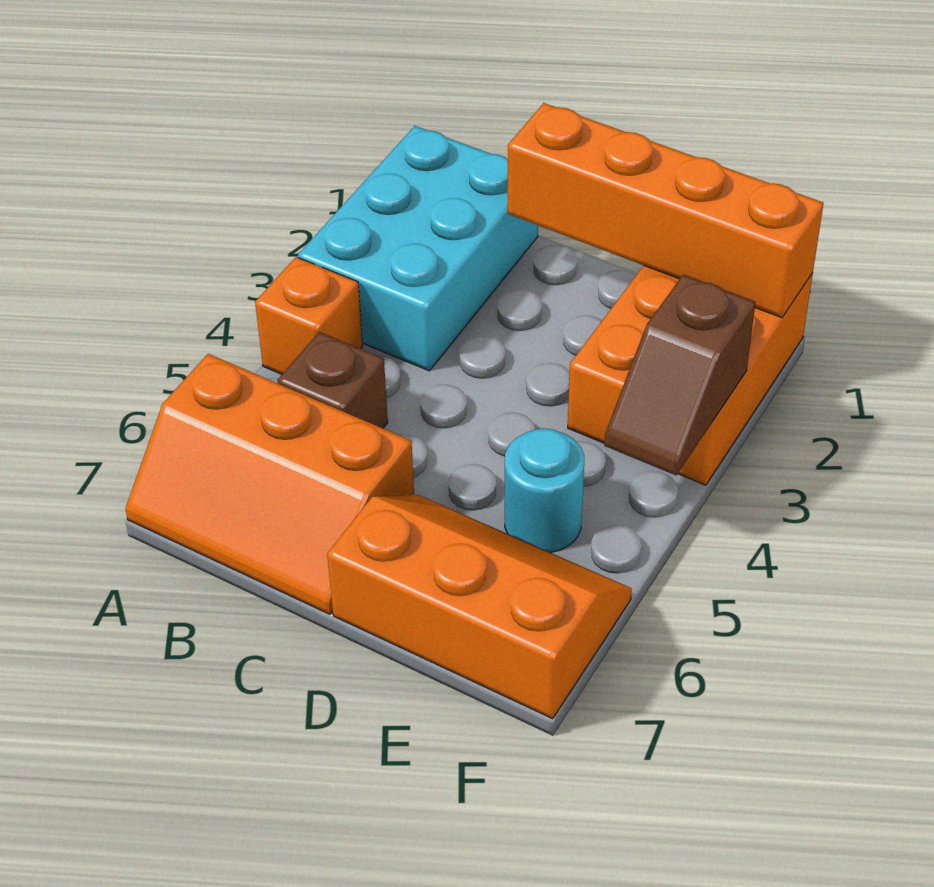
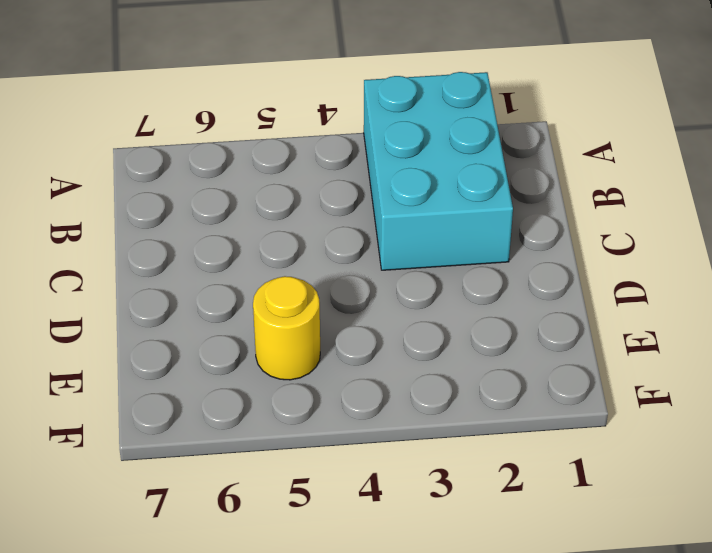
cyan brick A2:C3 level 1 -> cyan brick A1:B3 level 1
yellow round brick E5 level 1 -> cyan round brick E5 level 1
none -> orange brick A4 level 1
none -> orange slope A6:C7 level 1 top 6

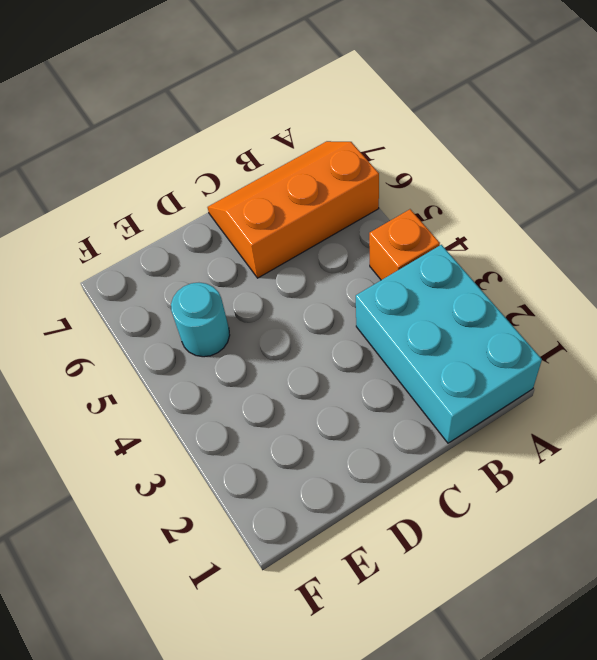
none -> brown brick B5 level 1
none -> orange slope D6:F7 level 1 top 7

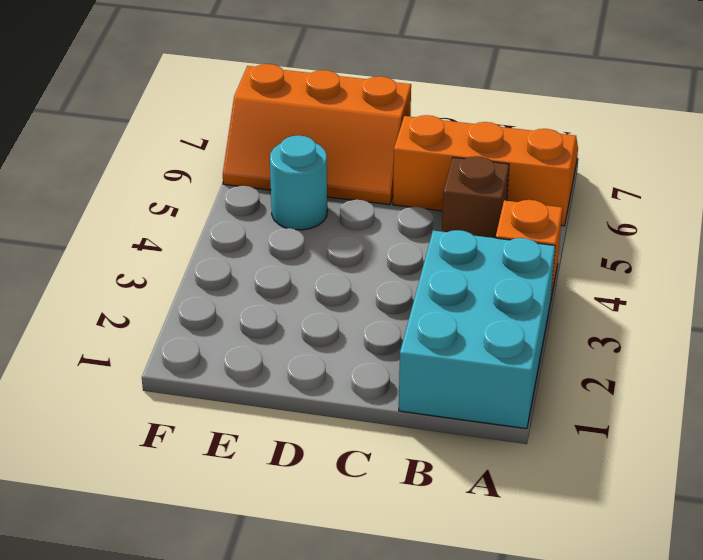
none -> orange brick E1:F3 level 1
none -> orange brick C1:F1 level 2

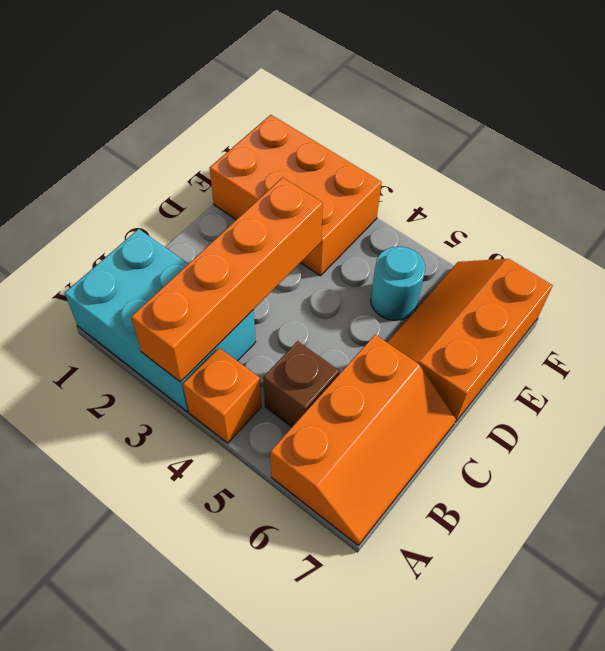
orange brick A3:D3 level 2 -> orange brick C1:F1 level 2
none -> brown slope F3:F4 level 2 top 3

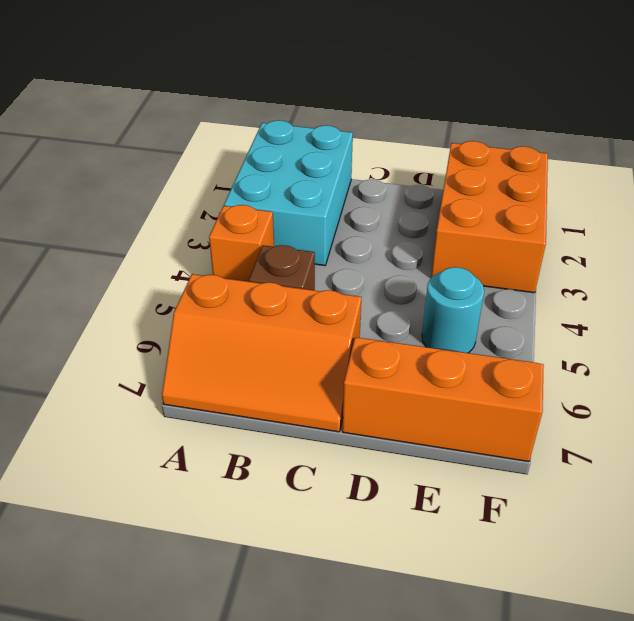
none -> orange brick C1:F1 level 2
none -> brown slope F3:F4 level 2 top 3

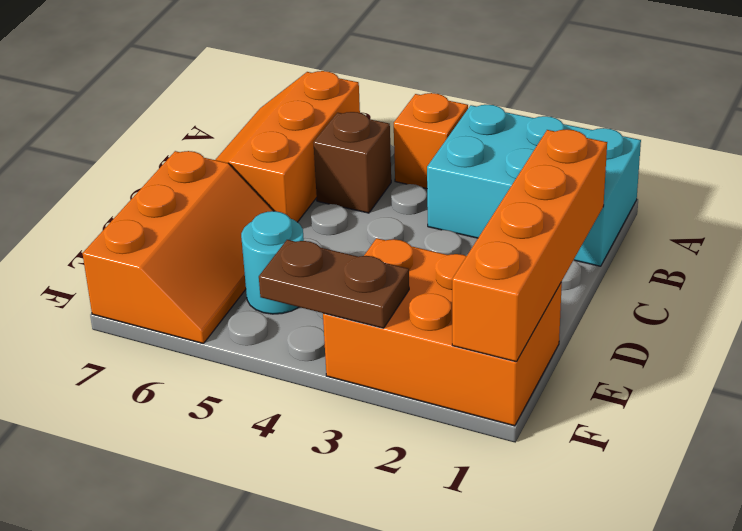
brown plate F3:F4 level 2 -> brown slope F3:F4 level 2 top 3

